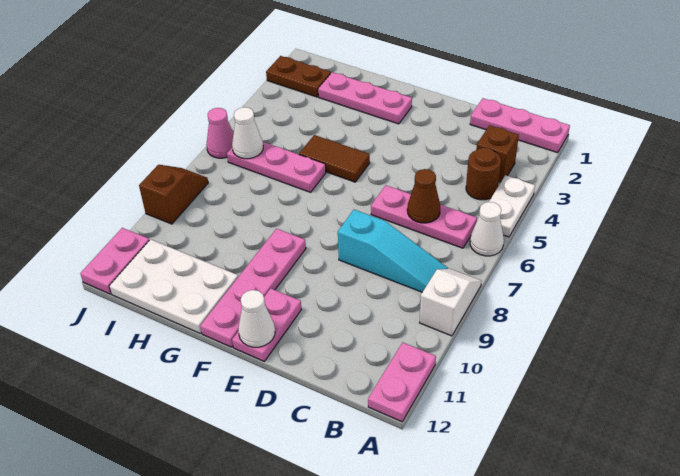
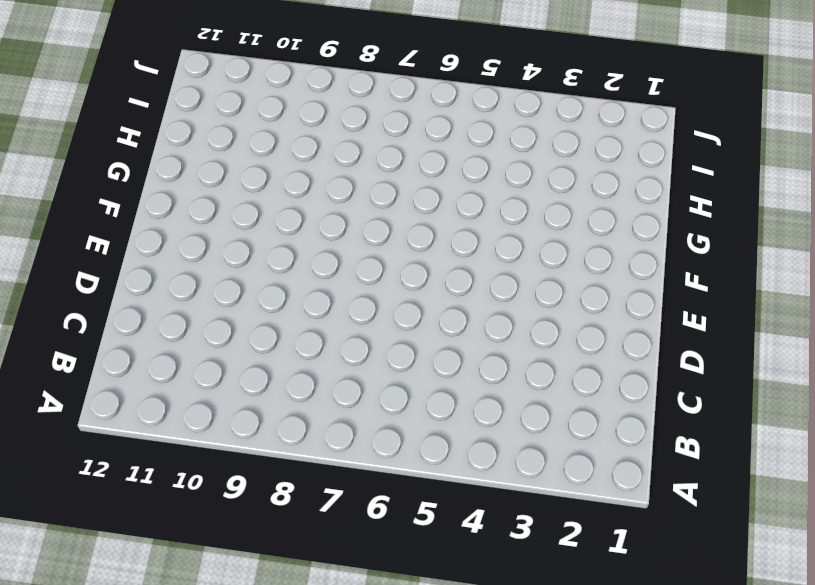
none -> pink plate A1:C1 level 1
none -> white plate A4:A5 level 1
none -> white cone A6 level 1

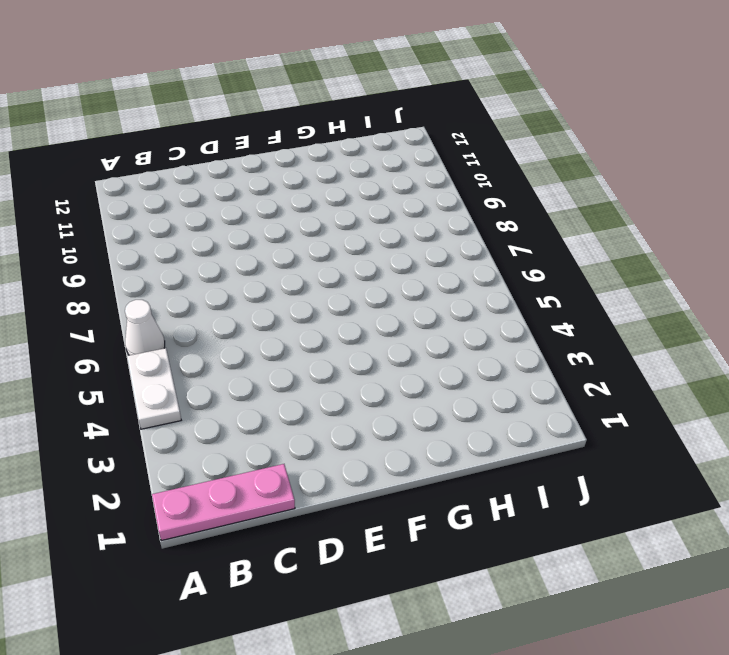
none -> white slope A8:A9 level 1 top 9
none -> pink plate A11:A12 level 1
none -> brown brick B3 level 1

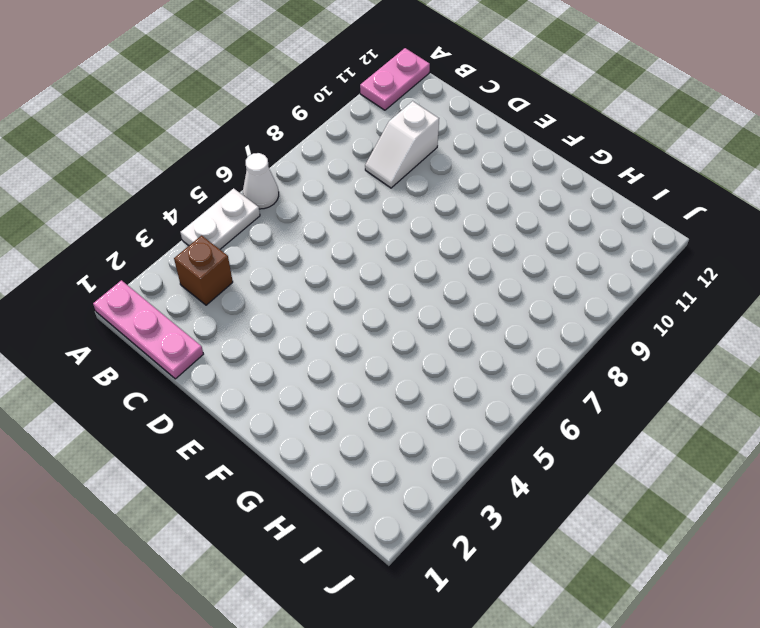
white slope C9:C10 level 1 top 10 -> white slope A8:A9 level 1 top 9
none -> brown round brick B4 level 1
none -> pink plate B6:D6 level 1
none -> cyan slope B8:D8 level 1 top D

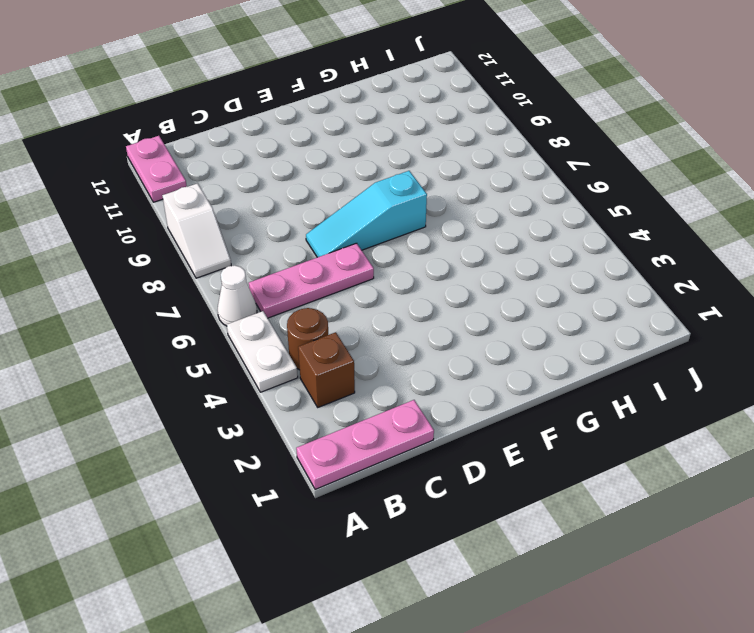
cyan slope D7:F7 level 1 top F -> cyan slope B8:D8 level 1 top D
none -> pink plate E11:E12 level 1
none -> pink plate F2:H2 level 1
none -> brown tile F5:G5 level 1

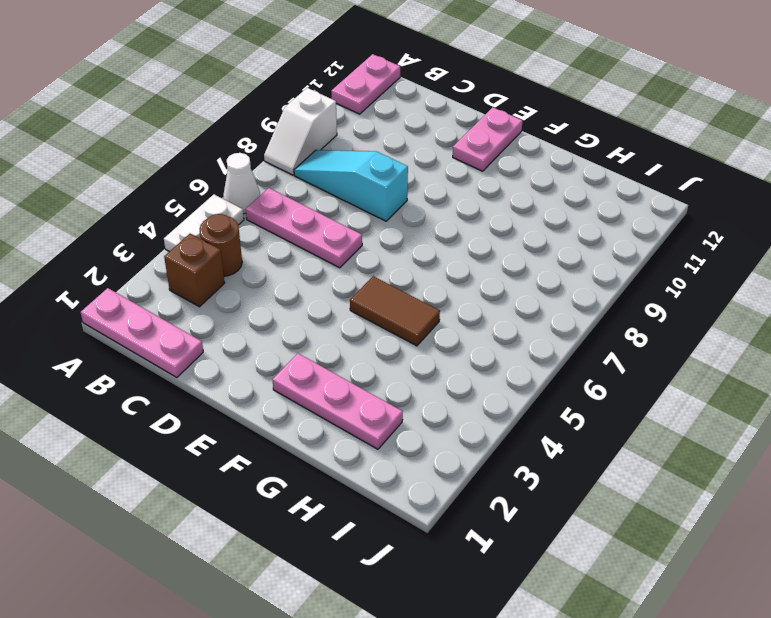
none -> pink plate F9:F12 level 1
none -> pink plate G6:I6 level 1
none -> white plate G11:I12 level 1

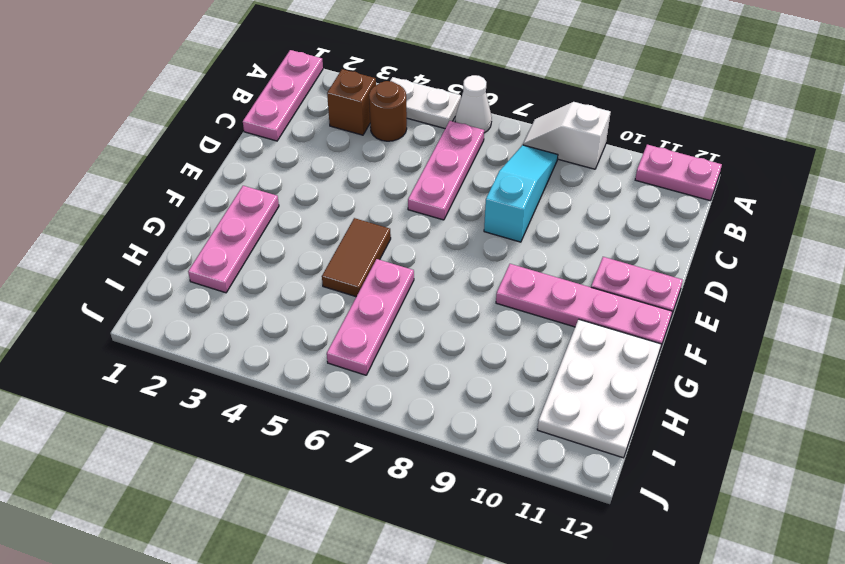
none -> brown plate I2:J2 level 1
none -> pink cone J6 level 1
none -> brown slope J8:J9 level 1 top 9

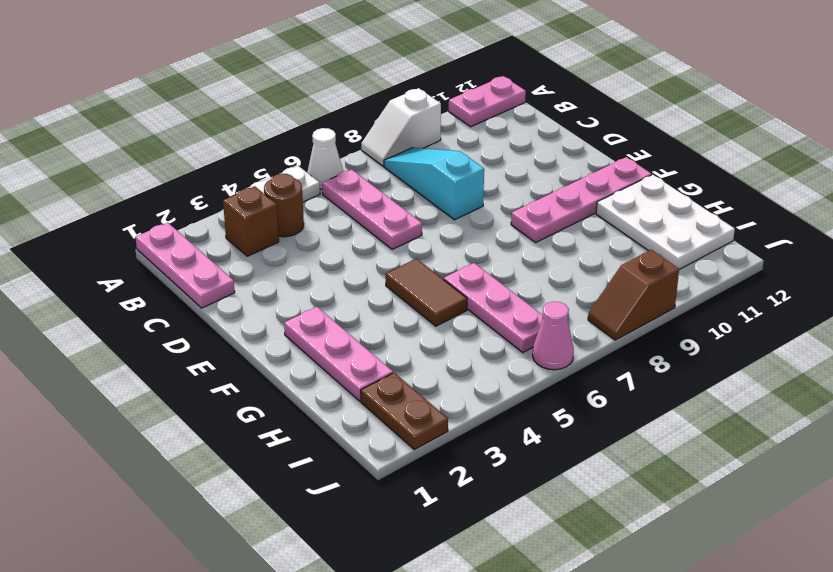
none -> pink plate E11:E12 level 1
none -> pink plate J11:J12 level 1
none -> brown cone C6 level 2

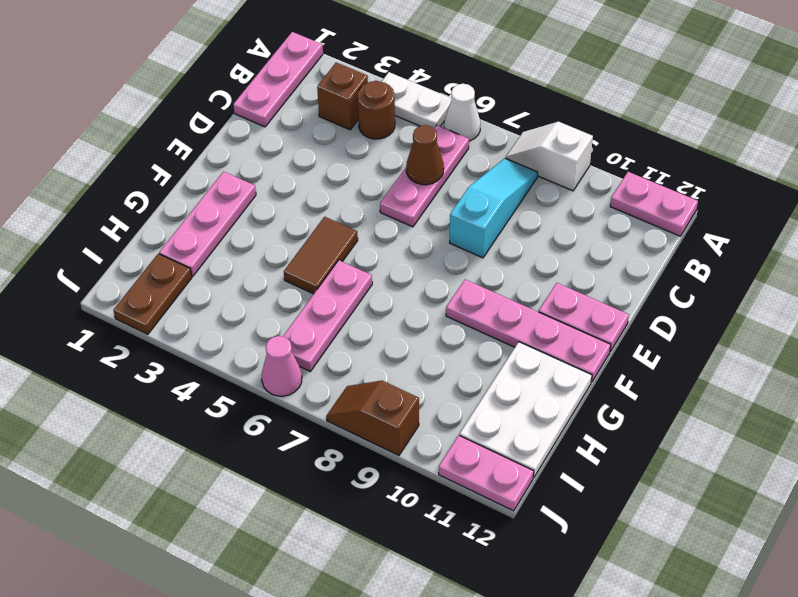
none -> white cone E12 level 2
none -> white cone I6 level 2

